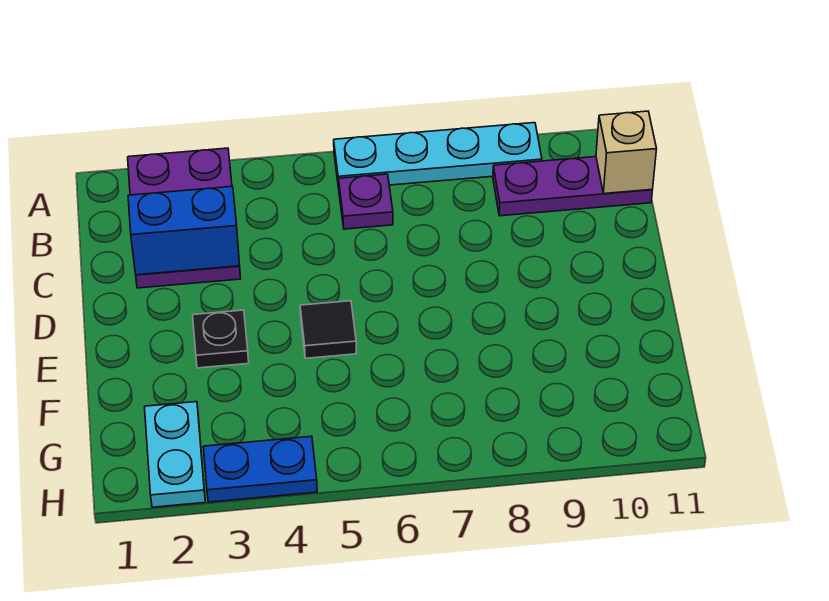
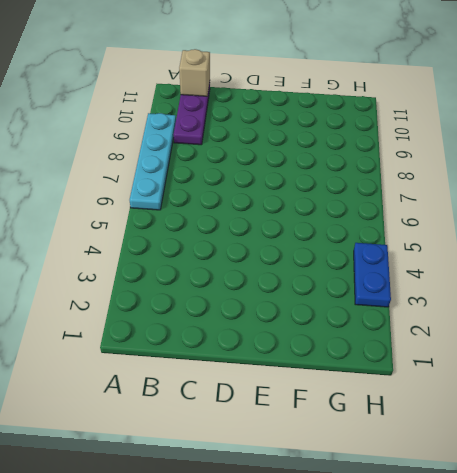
none -> purple plate A2:C3 level 1
none -> purple plate B6 level 1

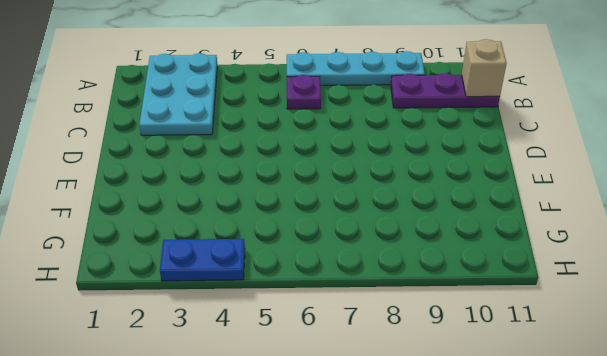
cyan plate A2:C3 level 1 -> purple plate A2:C3 level 1
none -> black plate E3 level 1
none -> black tile E5 level 1

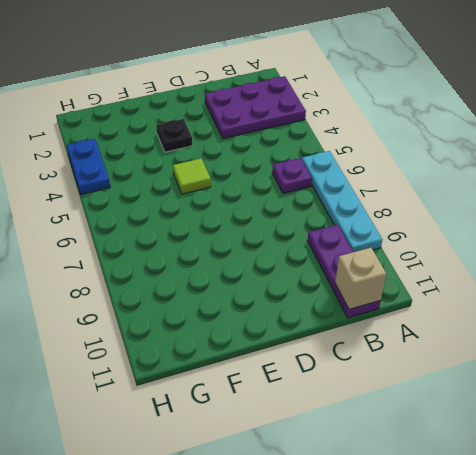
lime tile E5 level 1 -> black tile E5 level 1
none -> cyan plate G2:H2 level 1
none -> blue brick C2:C3 level 2

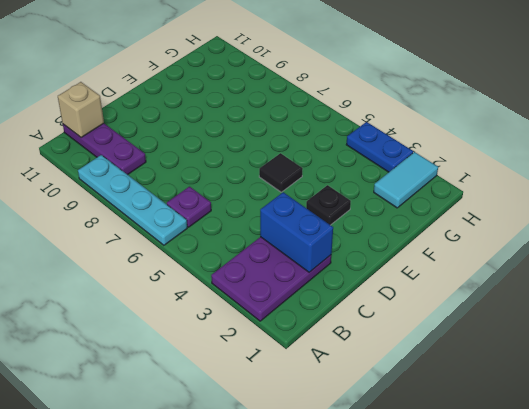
cyan tile G2:H2 level 1 -> cyan plate G2:H2 level 1

